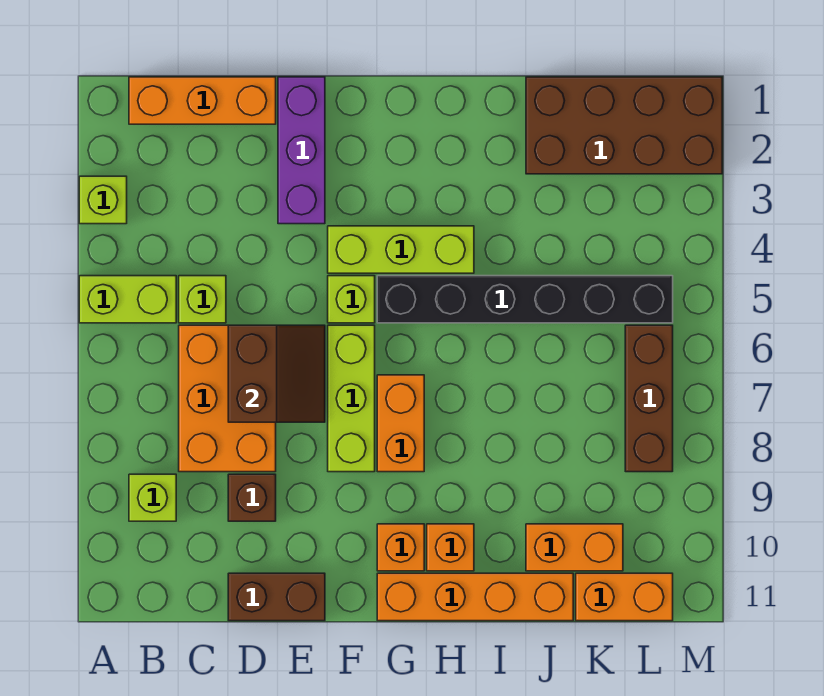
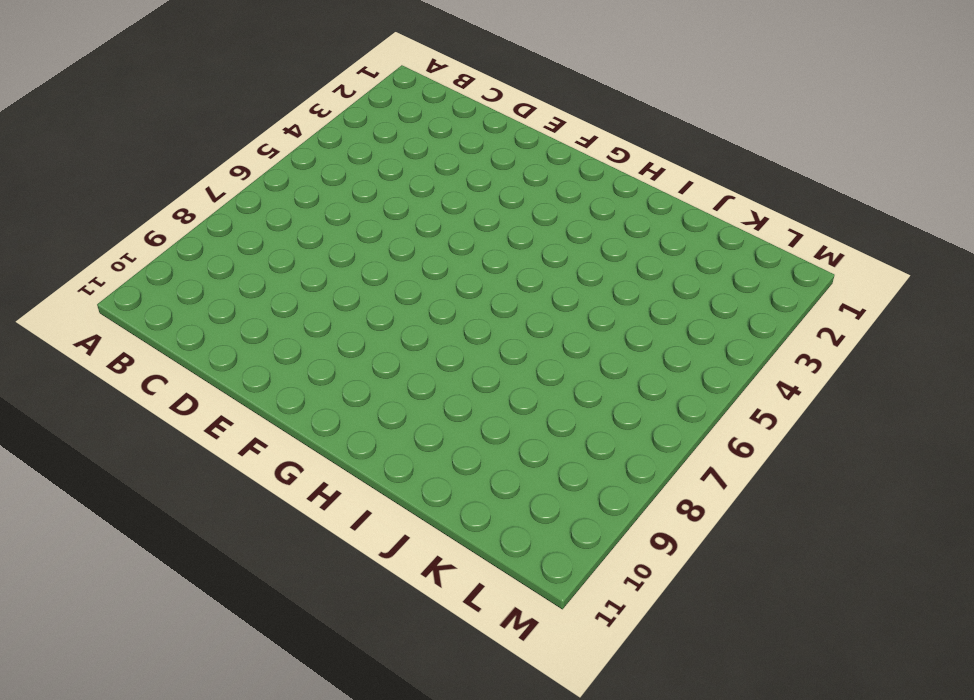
none -> lime brick A3 level 1
none -> lime brick A5:B5 level 1
none -> orange brick B1:D1 level 1

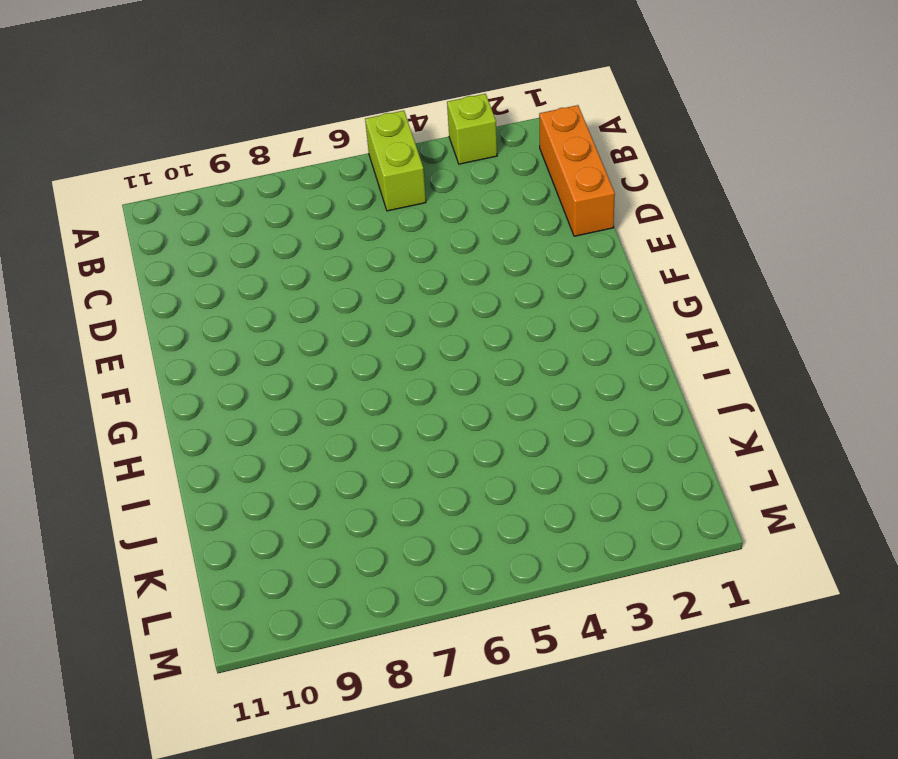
none -> lime brick B9 level 1
none -> lime brick C5 level 1
none -> orange brick C6:D8 level 1

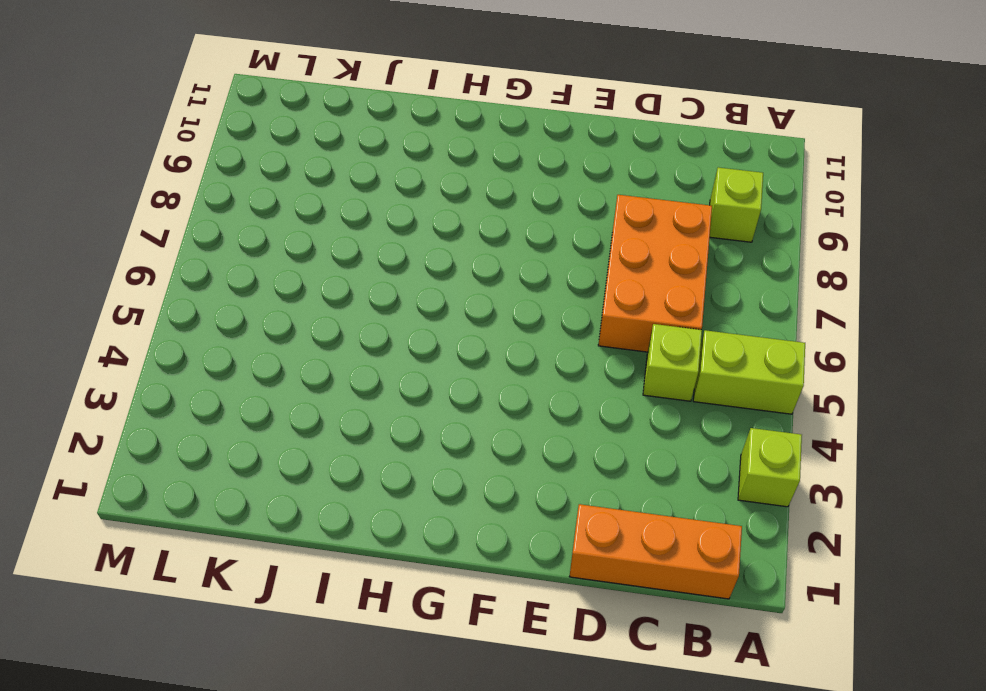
none -> brown brick D9 level 1
none -> brown brick D11:E11 level 1
none -> purple brick E1:E3 level 1

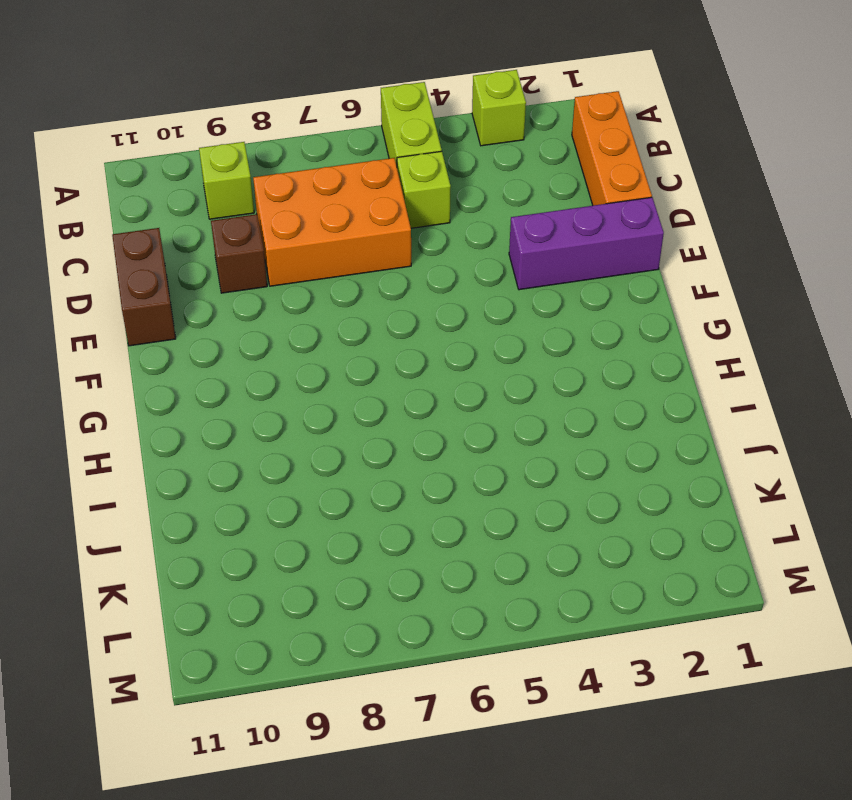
none -> lime brick F4:H4 level 1
none -> lime brick F5 level 1
none -> lime brick F6:F8 level 1

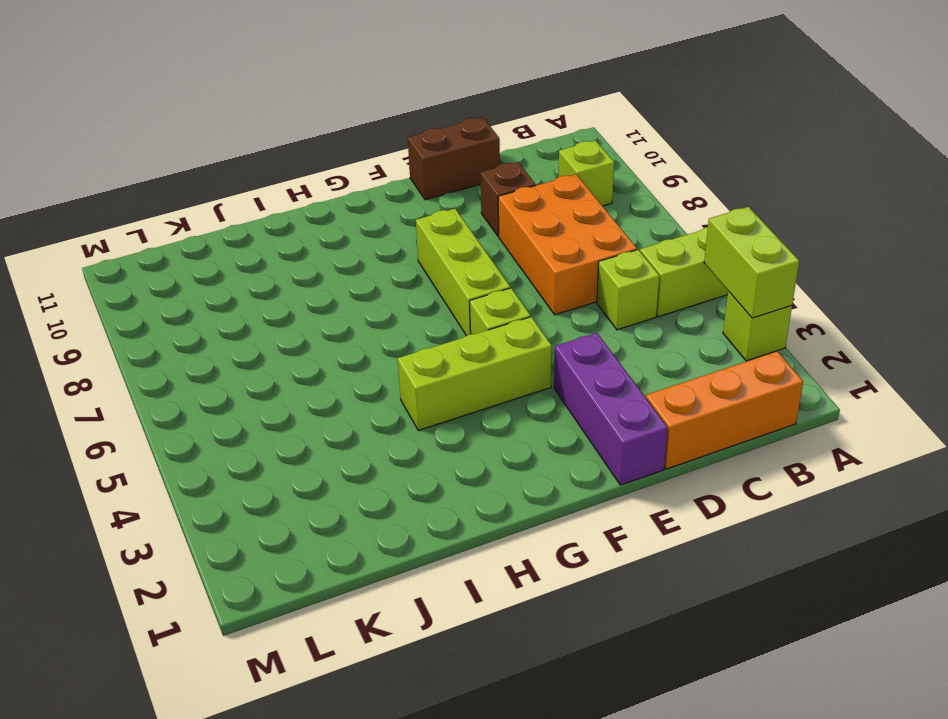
lime brick A3:A4 level 2 -> none
none -> black brick G5:L5 level 1
none -> orange brick G7:G8 level 1
none -> orange brick G10 level 1

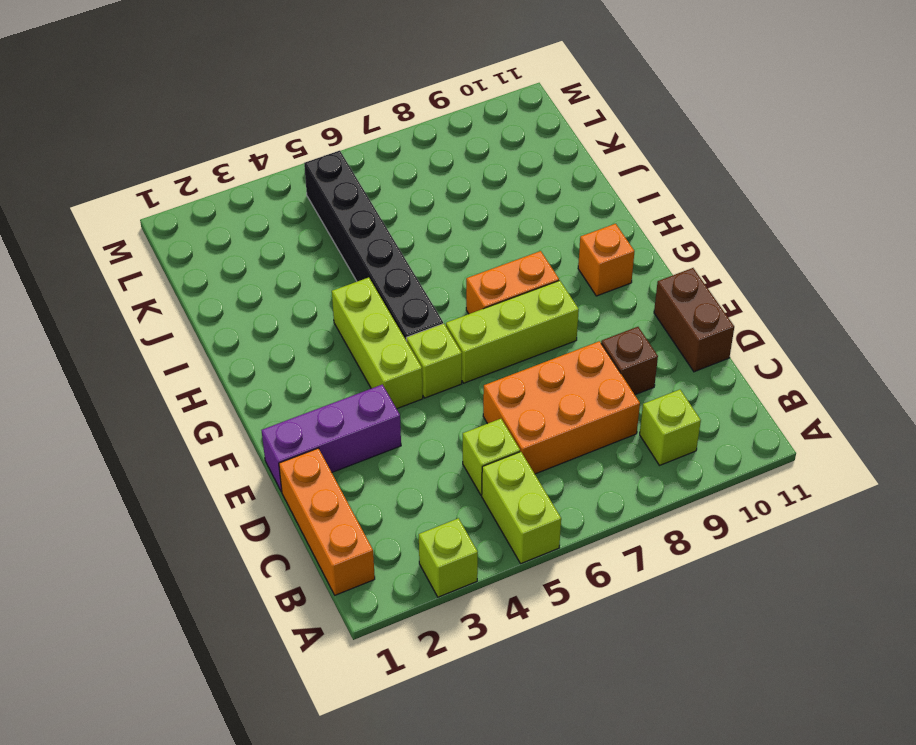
none -> orange brick G11:J11 level 1
none -> orange brick H10 level 1
none -> brown brick J1:M2 level 1

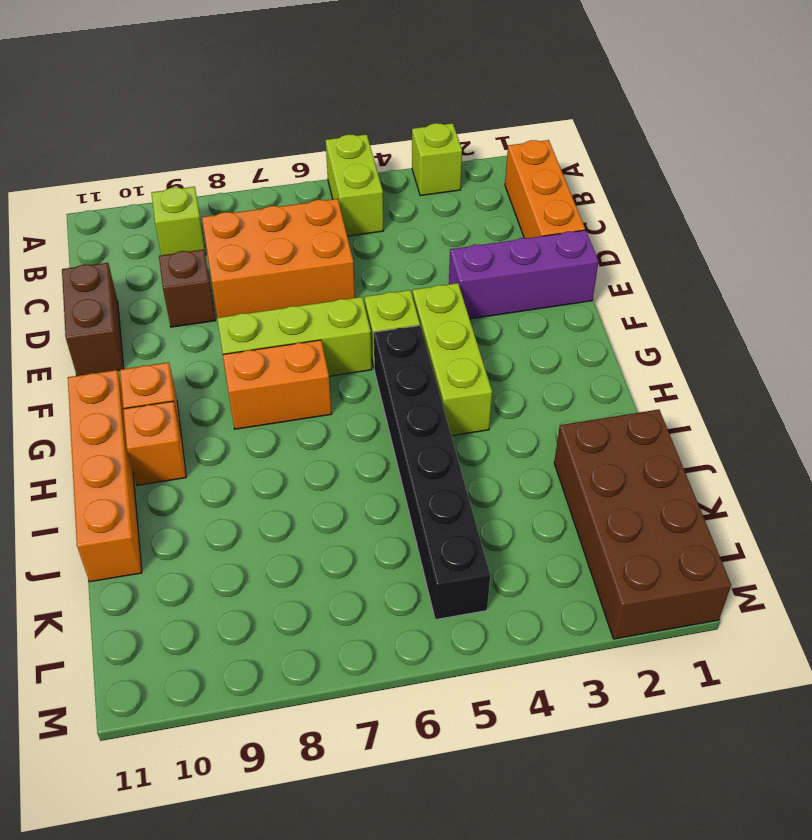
none -> lime brick C5 level 1
none -> orange brick J10:K10 level 1
none -> orange brick K11:L11 level 1

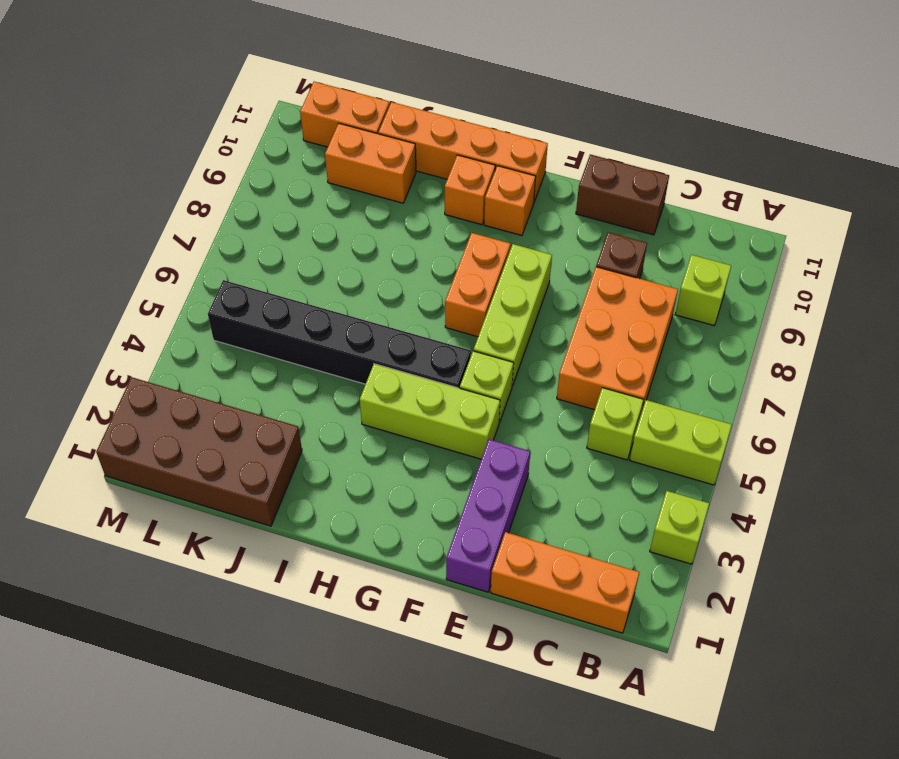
none -> brown brick L6:L8 level 1
none -> brown slope D6:E7 level 2 top D

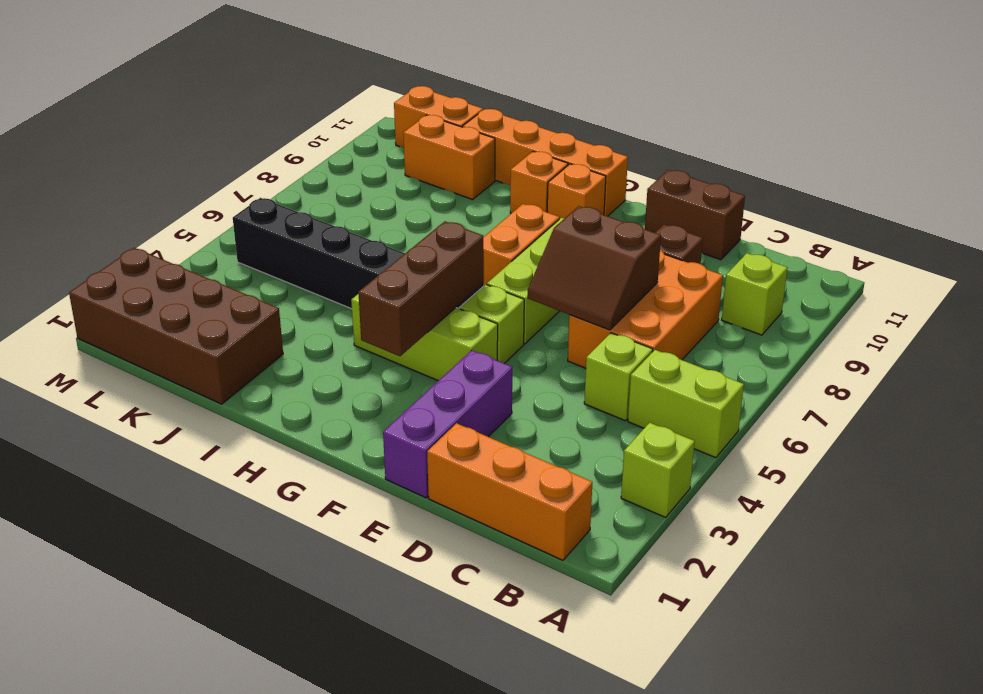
brown slope D6:E7 level 2 top 7 -> brown slope D6:E7 level 2 top D
brown brick G3:G5 level 2 -> brown brick L6:L8 level 1

